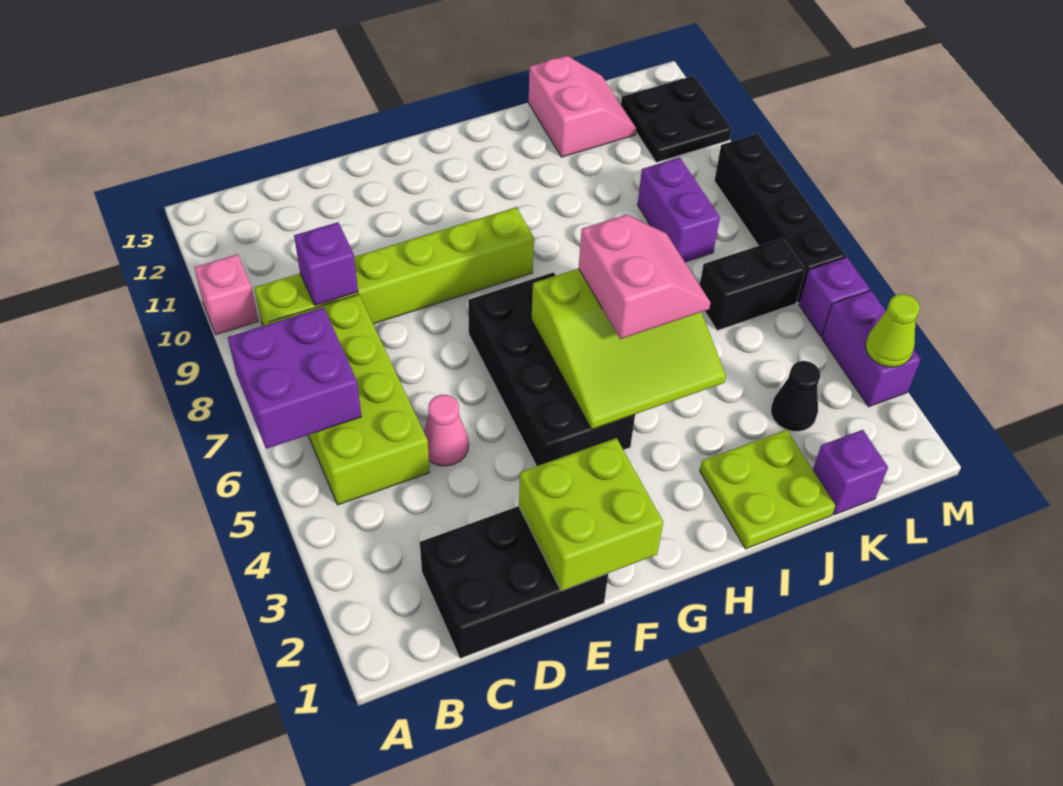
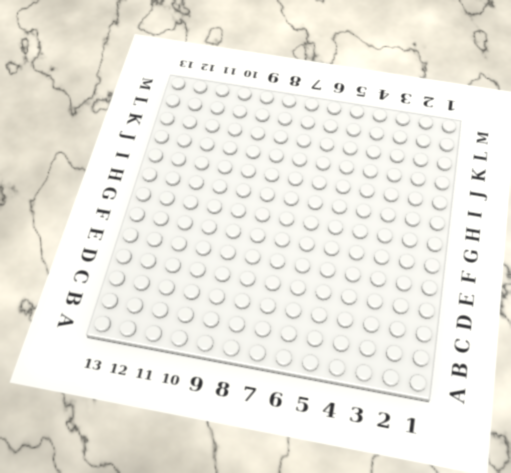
none -> pink brick A10 level 1
none -> lime brick B5:C8 level 1
none -> lime brick B9:G9 level 1

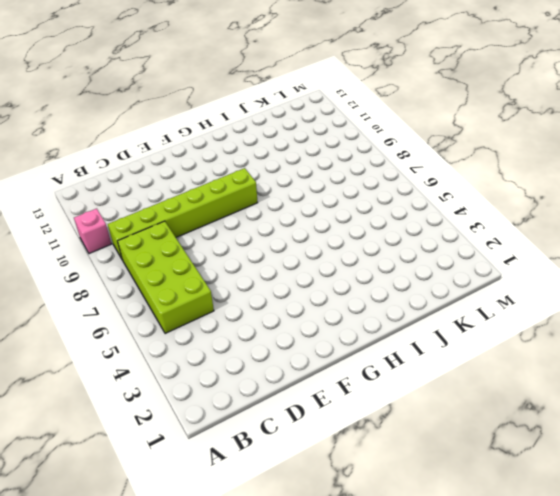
none -> black brick C1:E2 level 1
none -> pink cone D5 level 1
none -> black brick F4:G7 level 1

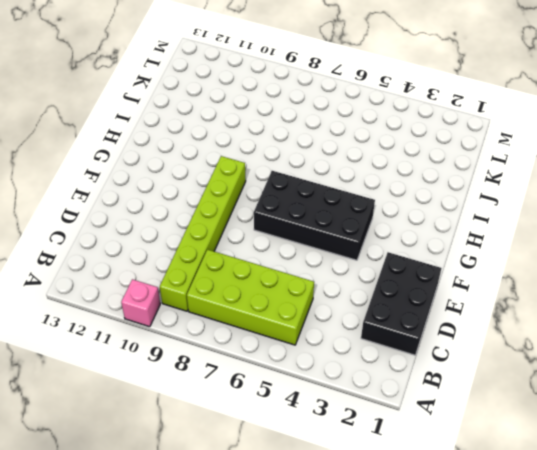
none -> pink cone D5 level 1
none -> lime plate I1:J2 level 1
none -> pink slope J12:K13 level 1 top J

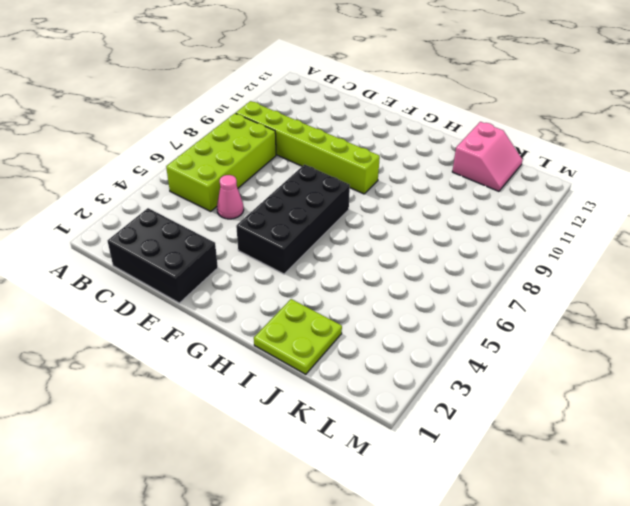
none -> pink brick A10 level 1
none -> purple brick K1 level 1
none -> black cone K3 level 1

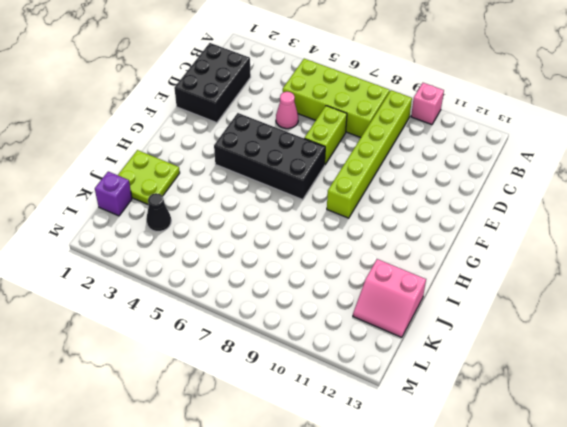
lime brick D7:E7 level 1 -> none
none -> black brick K6:L6 level 1
none -> purple brick K8:K9 level 1
none -> black plate L11:M12 level 1

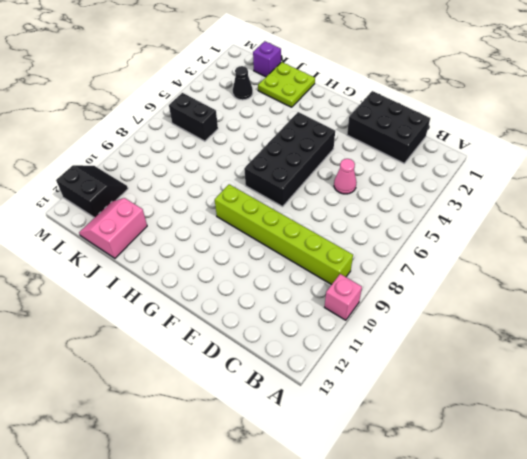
black slope L11:M12 level 1 top 12 -> black plate L11:M12 level 1
none -> lime brick B5:C8 level 1
none -> purple brick K8:K9 level 1
none -> purple brick M3:M4 level 1

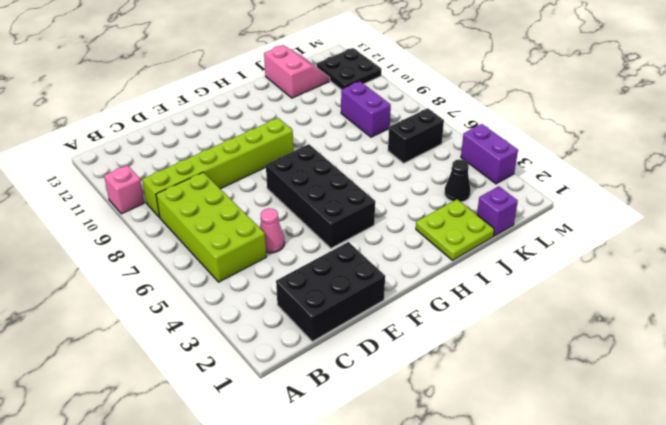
none -> purple brick M5 level 1
none -> black brick M6:M9 level 1
none -> purple brick A6:B7 level 2

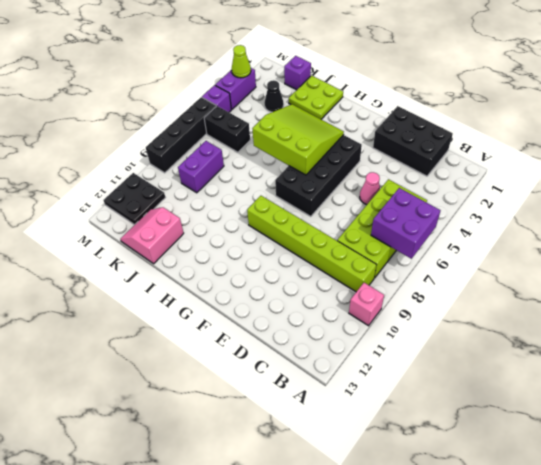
none -> purple brick C9 level 2
none -> lime brick E1:F2 level 2
none -> pink slope H5:I6 level 3 top H

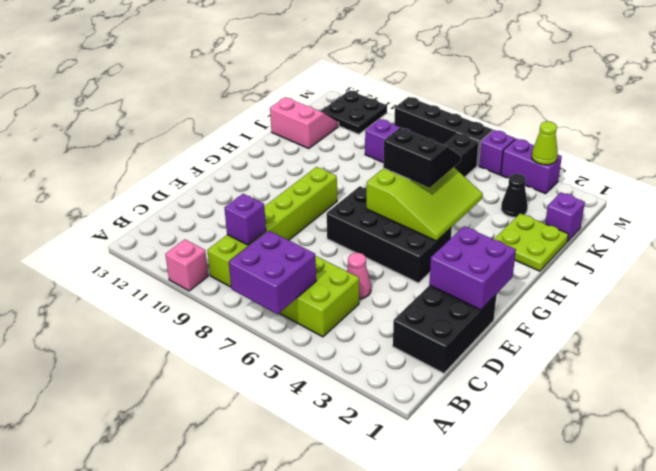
purple brick E1:F2 level 2 -> lime brick E1:F2 level 2
black slope H5:I6 level 3 top H -> pink slope H5:I6 level 3 top H

